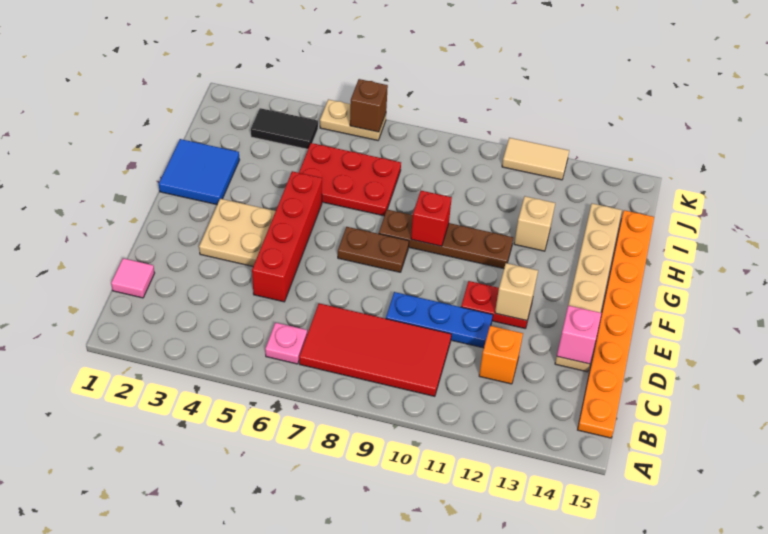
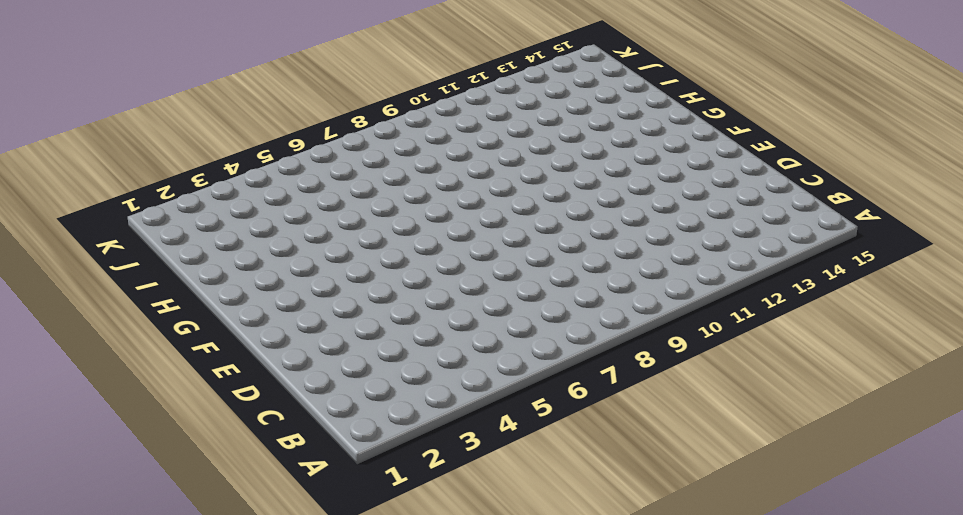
none -> pink plate B6 level 1
none -> red tile B7:C10 level 1
none -> orange plate B15:I15 level 1

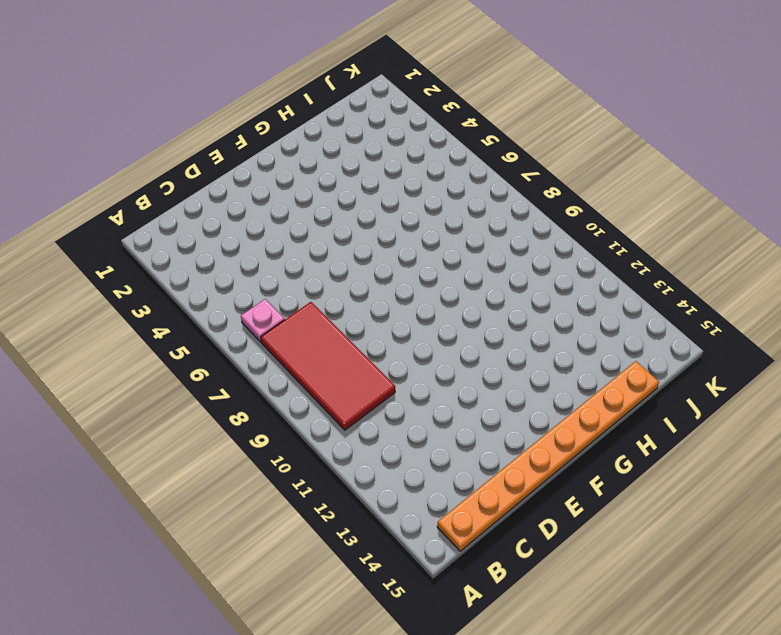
none -> pink tile C1 level 1
none -> orange brick C12 level 1
none -> red brick D5:G5 level 1

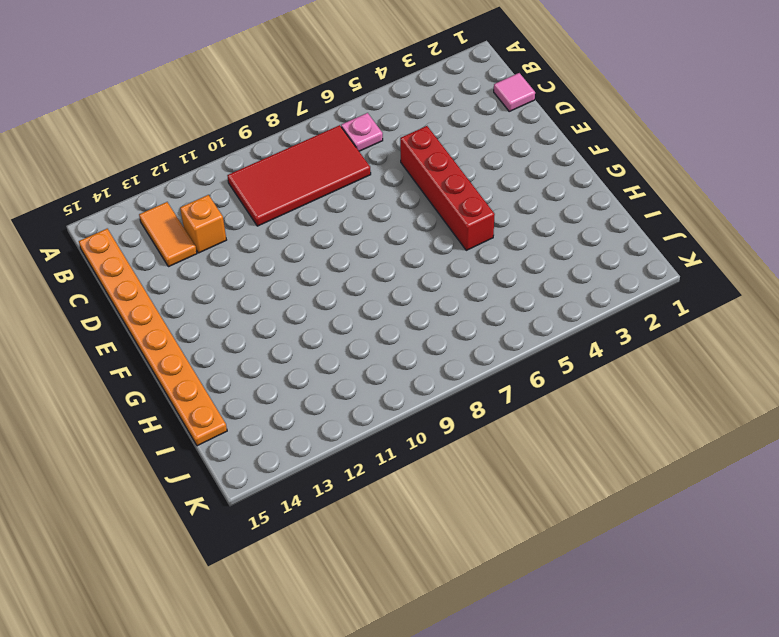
orange tile B13:C13 level 1 -> none
none -> blue plate D9:D11 level 1
none -> tan plate D14:I14 level 1
none -> tan plate E3:F4 level 1

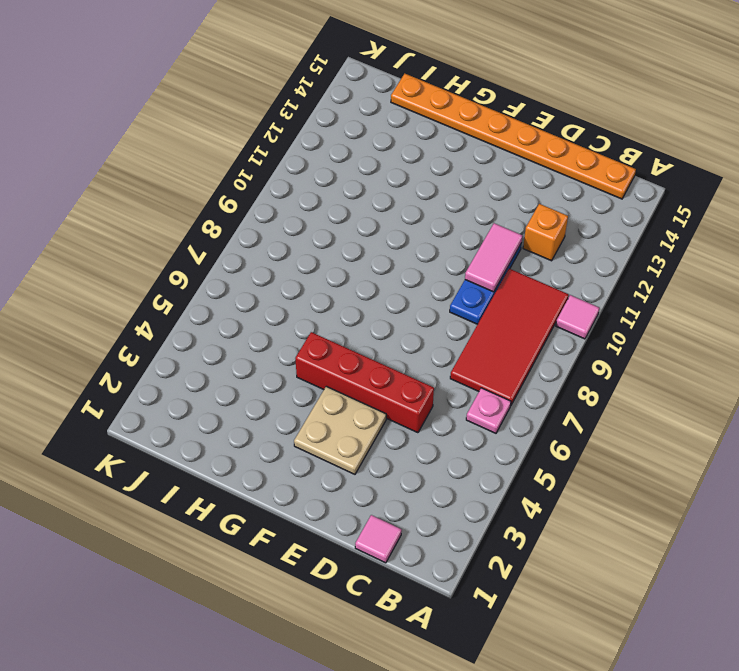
pink tile A10 level 1 -> none
pink tile D10:D11 level 2 -> none
none -> tan plate D14:I14 level 1
none -> red plate E11:E12 level 1
none -> brown plate F7:F8 level 1

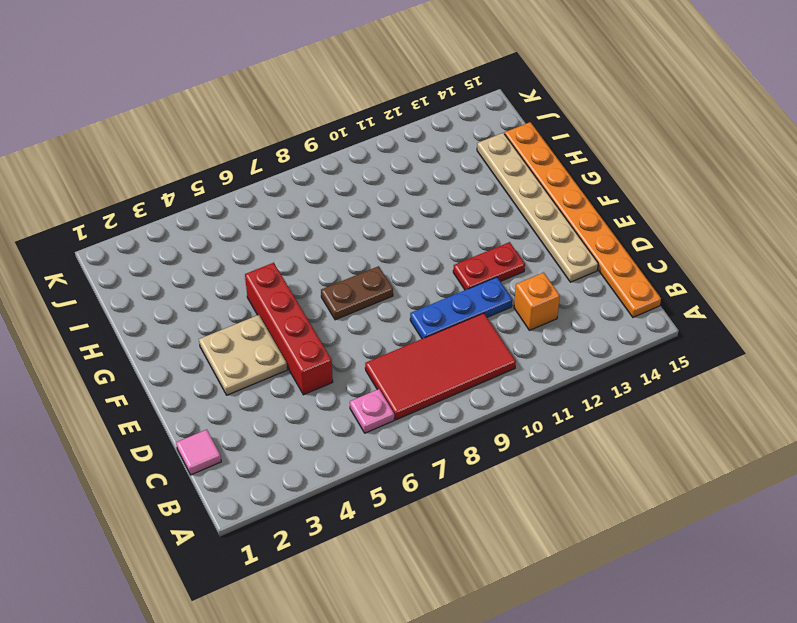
none -> blue tile G1:H2 level 1
none -> brown plate G8:G11 level 1
none -> red plate H5:I7 level 1

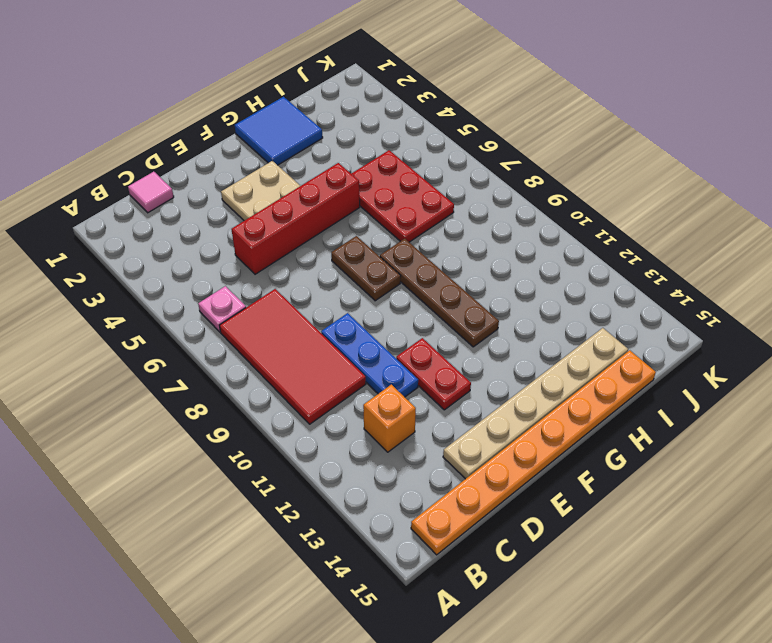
none -> tan brick H12 level 1
none -> black tile J3:J4 level 1
none -> tan plate K5:K6 level 1

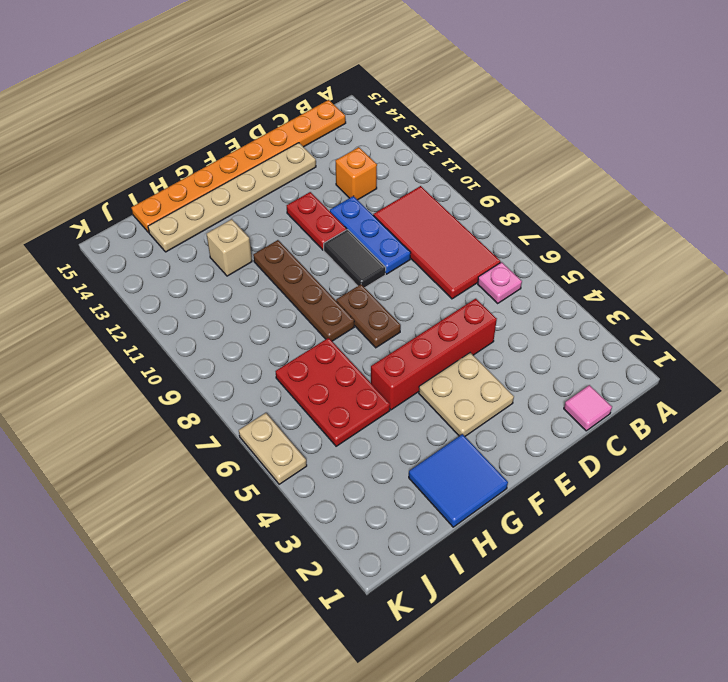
black tile E9:E10 level 1 -> black tile J3:J4 level 1
none -> tan tile K11:K12 level 1
none -> pink brick D14 level 2
none -> tan brick E12 level 2

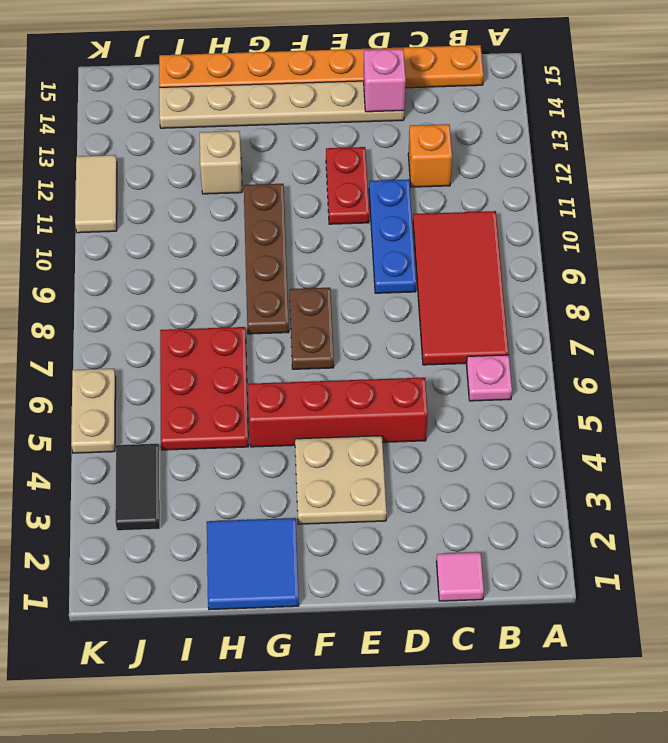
none -> tan brick E12 level 2
none -> red brick G9 level 2
none -> brown brick K6 level 2

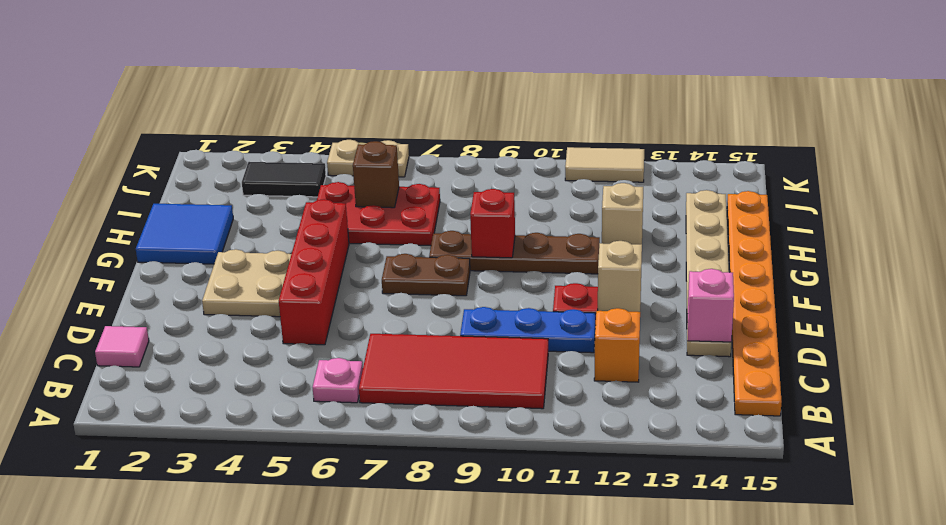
brown brick I6 level 2 -> brown brick K6 level 2

